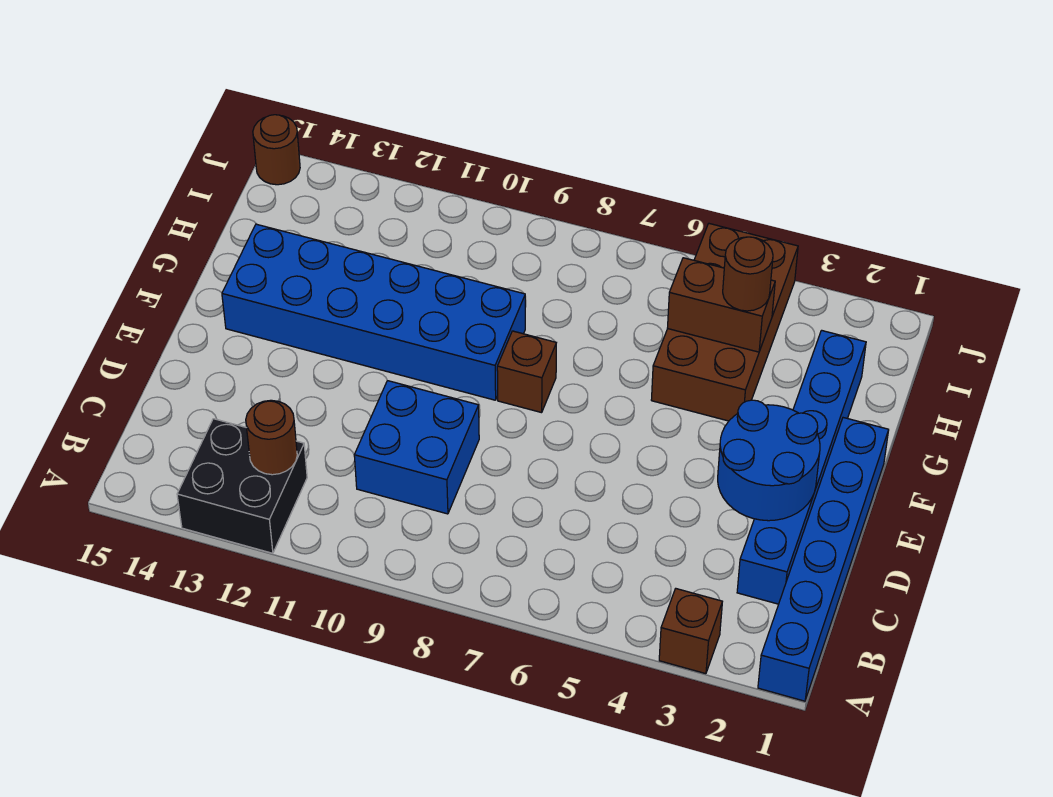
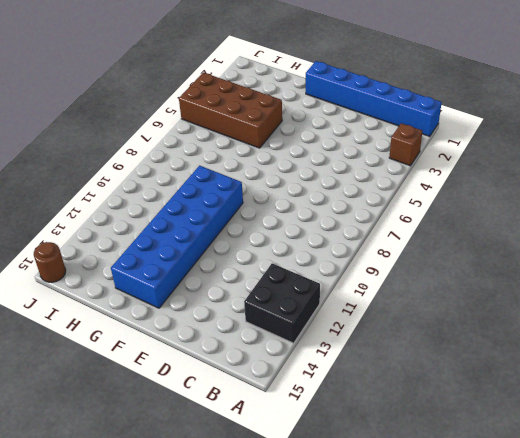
none -> blue brick C2:H2 level 1
none -> blue brick C9:D10 level 1
none -> brown brick F8 level 1

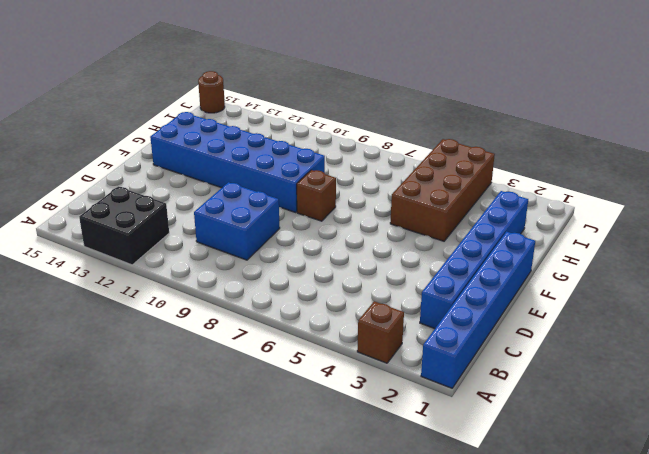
none -> brown round brick B12 level 2
none -> blue round brick D2:E3 level 2
none -> brown brick H4:H5 level 2

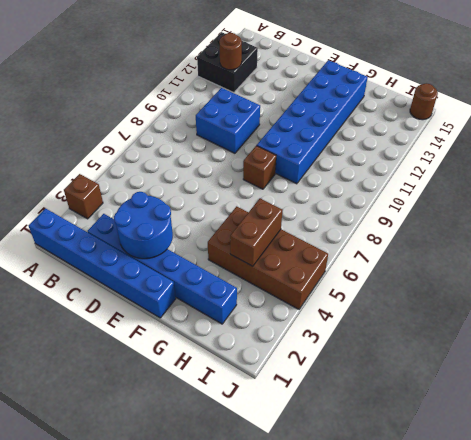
none -> brown round brick H4 level 3

